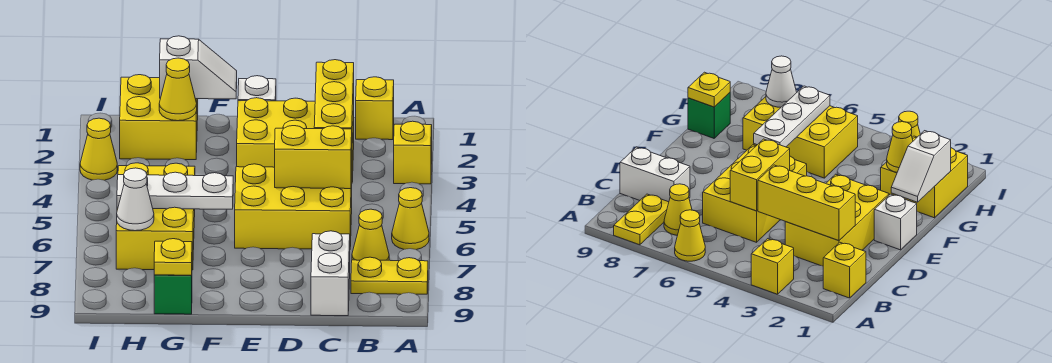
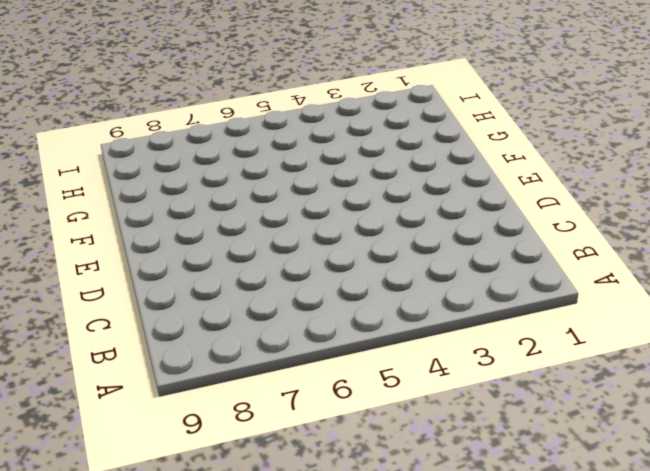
none -> yellow brick A3 level 1
none -> yellow cone A6 level 1
none -> yellow plate A8:B8 level 1

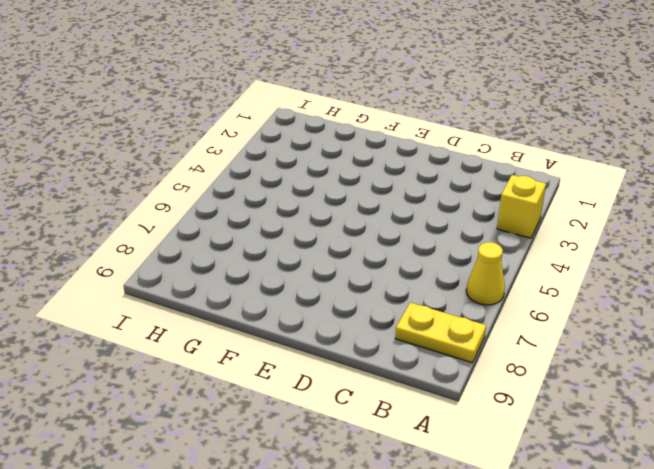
none -> yellow brick B1 level 1
none -> yellow cone B7 level 1
none -> yellow brick C2:E3 level 1

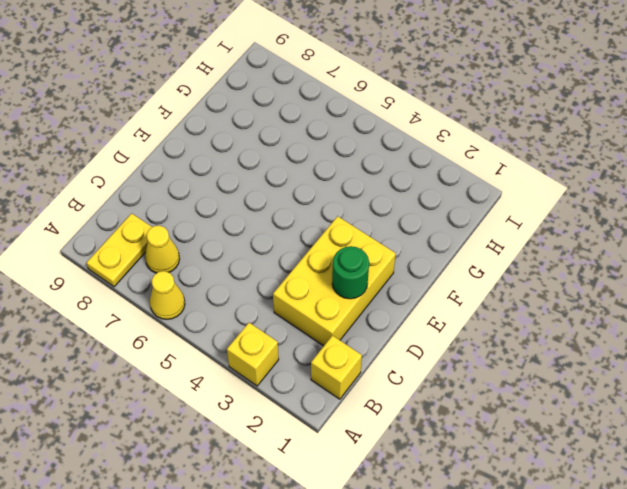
green round brick D2 level 2 -> none
none -> yellow brick C5:E6 level 1
none -> white brick C8:C9 level 1
none -> white brick E1 level 1

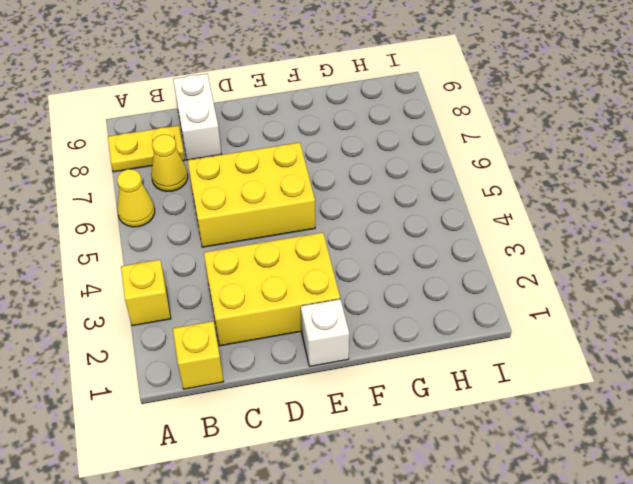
none -> yellow brick G1:H2 level 1
none -> yellow brick G5:H7 level 1
none -> green brick G9 level 1

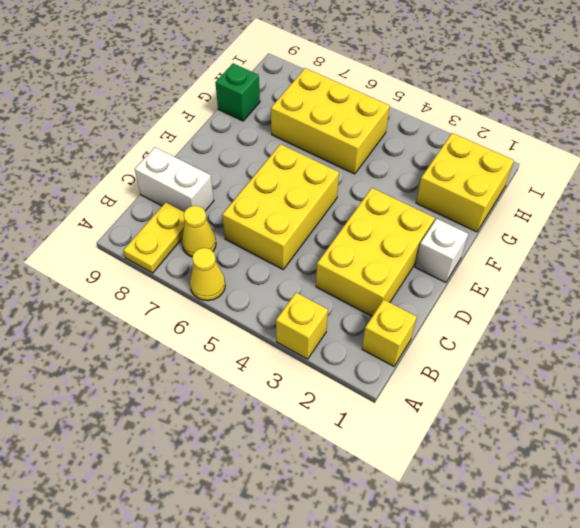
none -> yellow cone I3 level 1
none -> yellow brick C2:C4 level 2
none -> yellow brick C5:D5 level 2

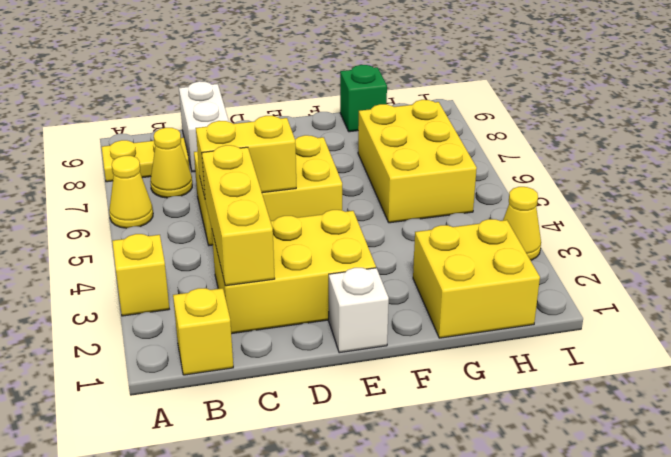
none -> white slope F1:G1 level 2 top G
none -> white plate F6:H6 level 2
none -> yellow cone G2 level 2

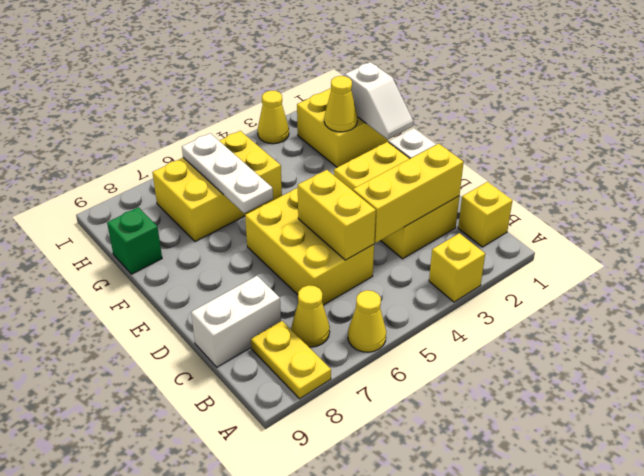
none -> yellow plate G9 level 2
none -> white cone H7 level 2

